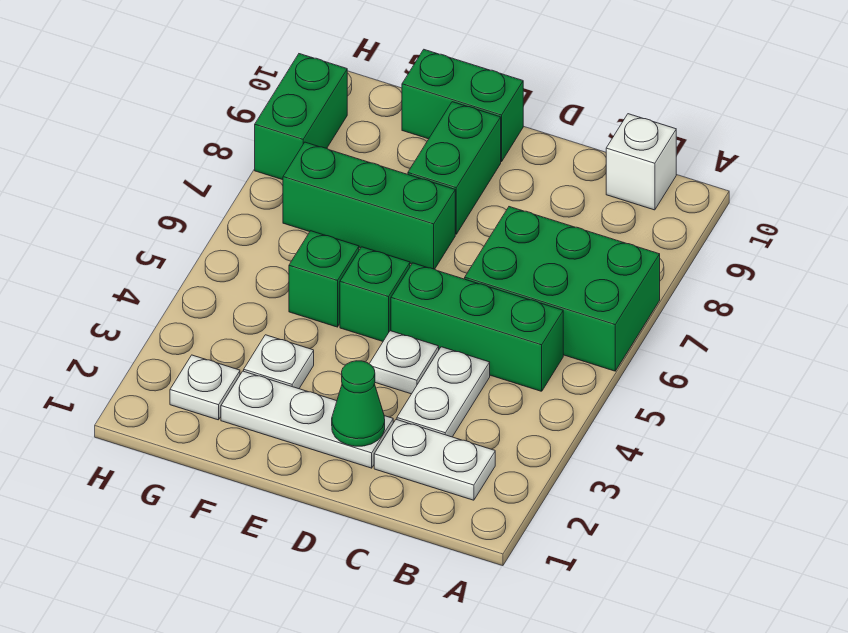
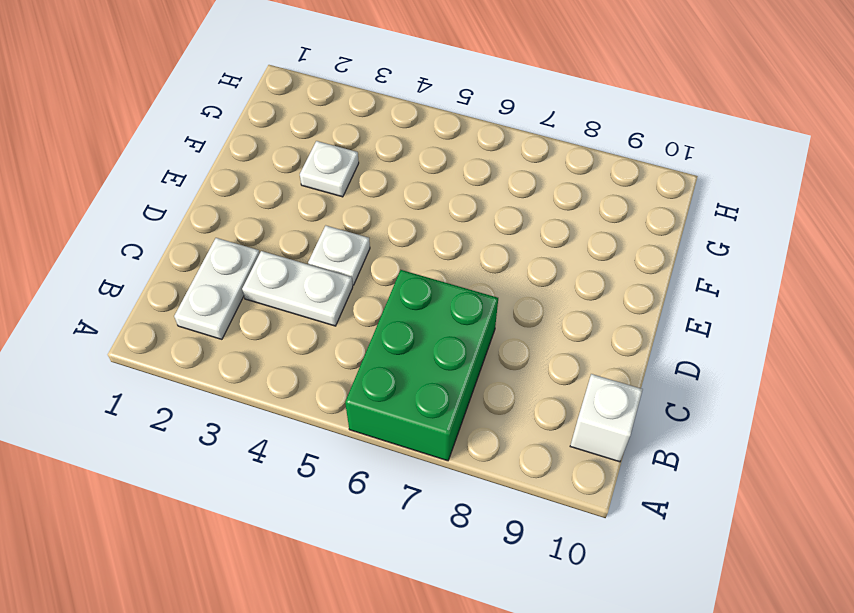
none -> green brick B5:D5 level 1
none -> white plate D2:F2 level 1
none -> green brick E5 level 1

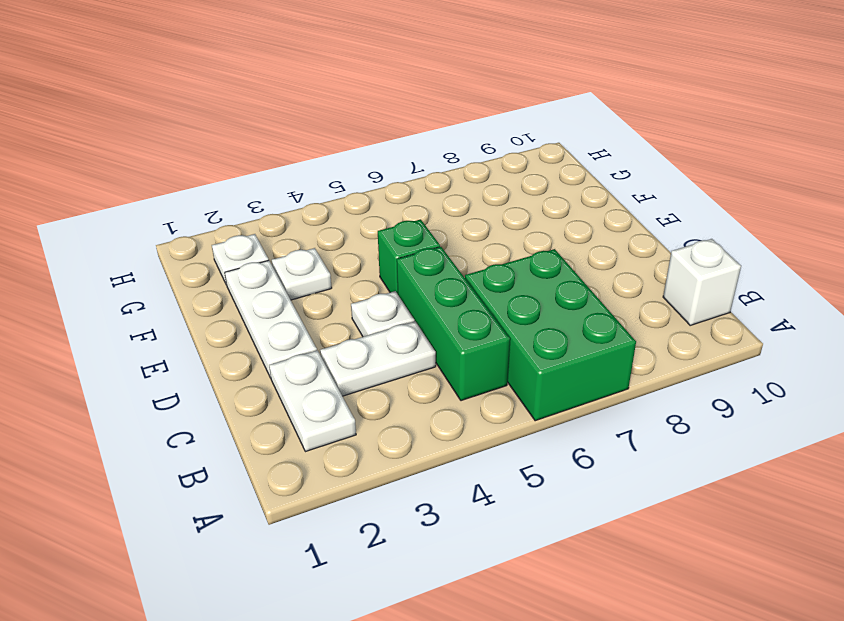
none -> green brick E7:G7 level 1
none -> green brick E8:E9 level 1
none -> green brick E10:F10 level 1

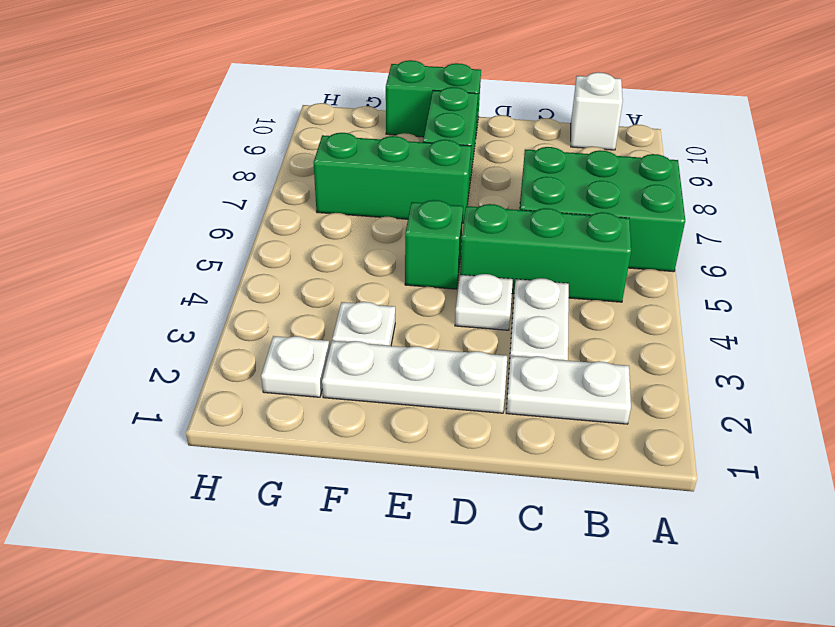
none -> green brick F5 level 1
none -> green brick H8:H9 level 1
none -> green cone D2 level 2

